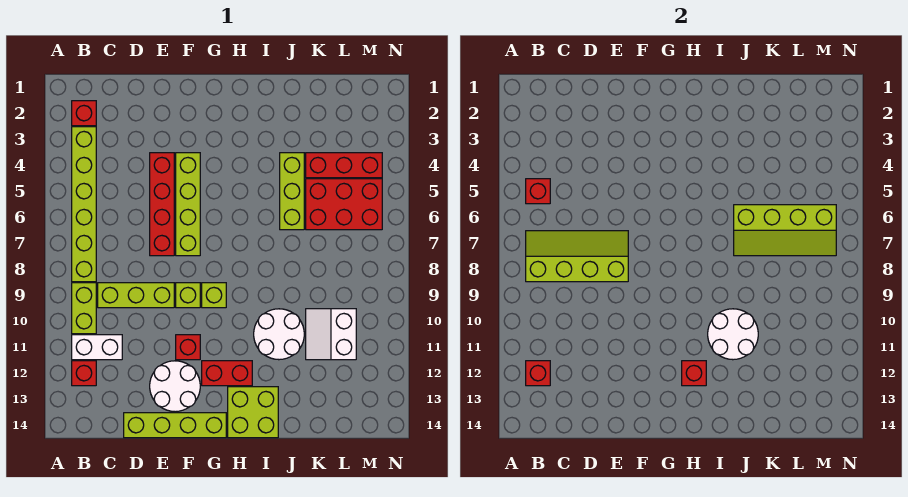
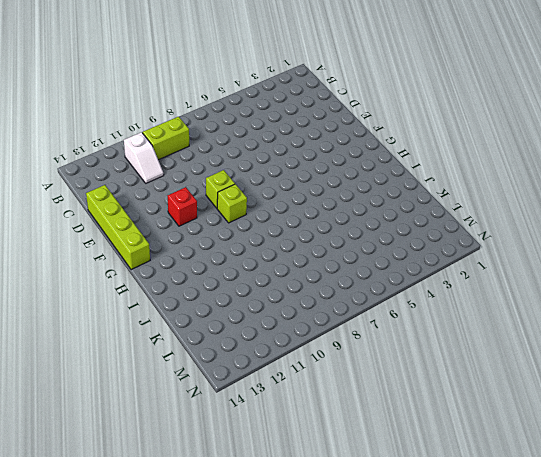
white slope B11:C11 level 1 top B -> white brick B11:C11 level 1
none -> red brick B2 level 1
none -> lime brick B3:B8 level 1
none -> red brick B12 level 1

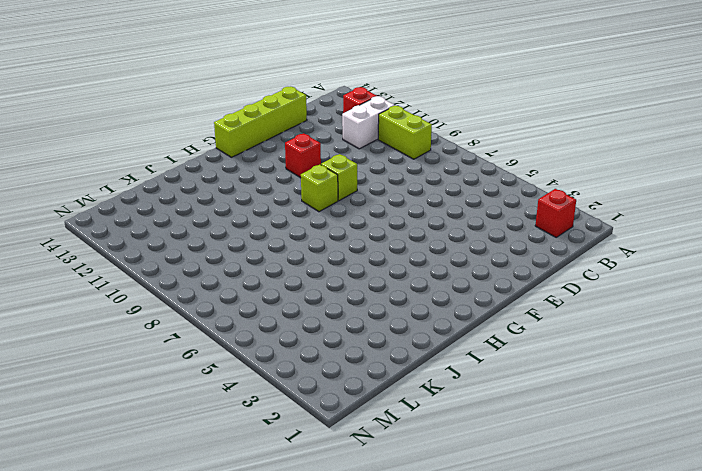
none -> lime brick B3:B8 level 1
none -> lime brick C9:E9 level 1
none -> red brick E4:E7 level 1

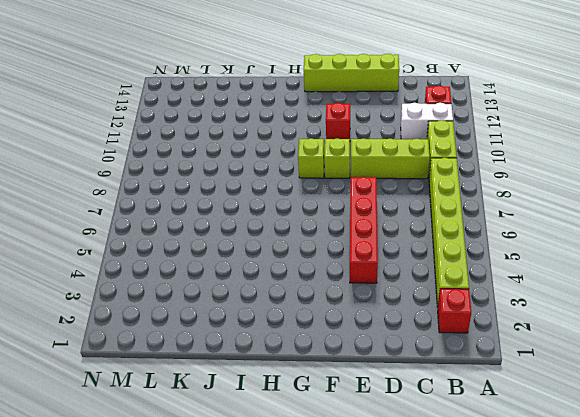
none -> white round brick E12:F13 level 1
none -> lime brick F4:F7 level 1
none -> red brick G12:H12 level 1

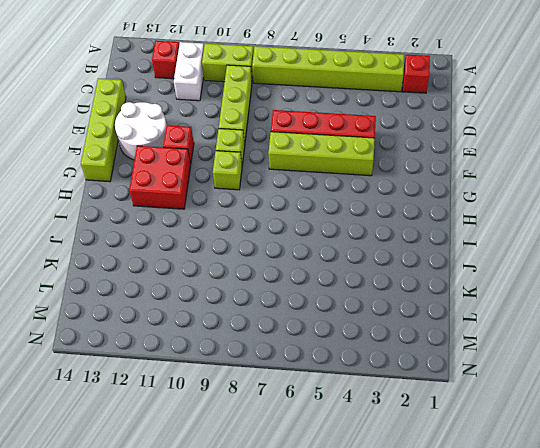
red brick G11:H12 level 1 -> red brick G12:H12 level 1
none -> lime brick H13:I14 level 1
none -> white round brick I10:J11 level 1
none -> lime brick J4:J6 level 1

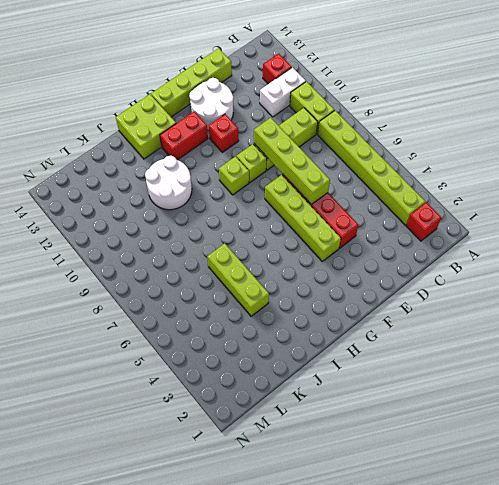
lime brick E6:E9 level 2 -> lime slope B7:E8 level 2 top 8
none -> red brick K4:M4 level 1
none -> red brick K5:M6 level 1
none -> white slope K10:L11 level 1 top L

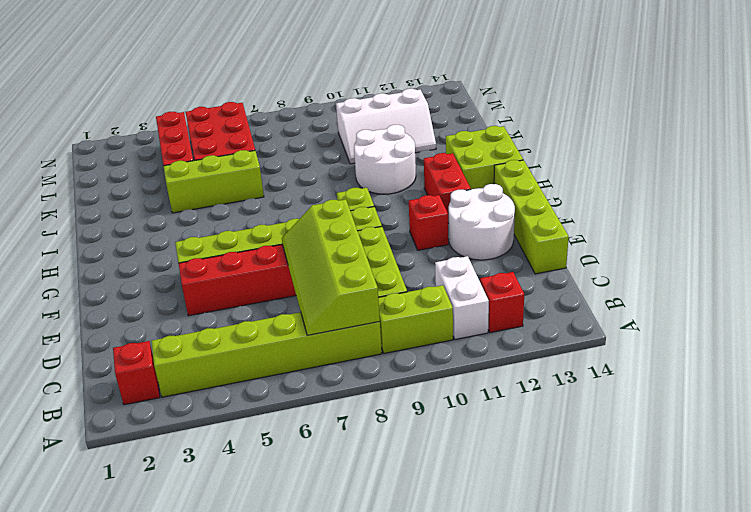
white slope K10:L12 level 1 top L -> white slope K10:L11 level 1 top L
none -> red brick B5 level 2
none -> red brick B12 level 2
none -> red brick H12 level 2

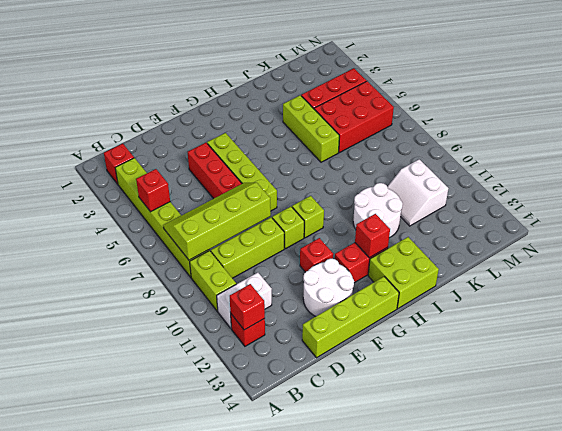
none -> white round brick I10:J11 level 2
none -> lime slope J6:M7 level 2 top 6

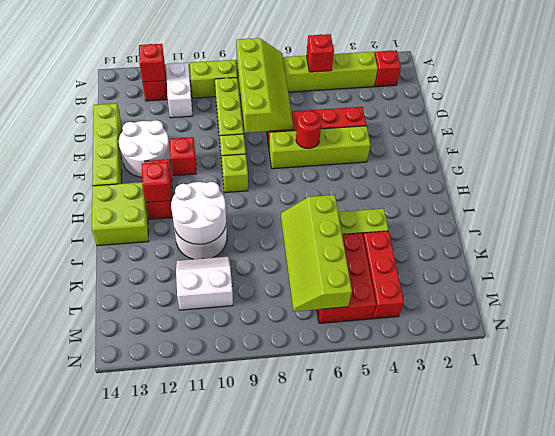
red round brick F6 level 2 -> none

